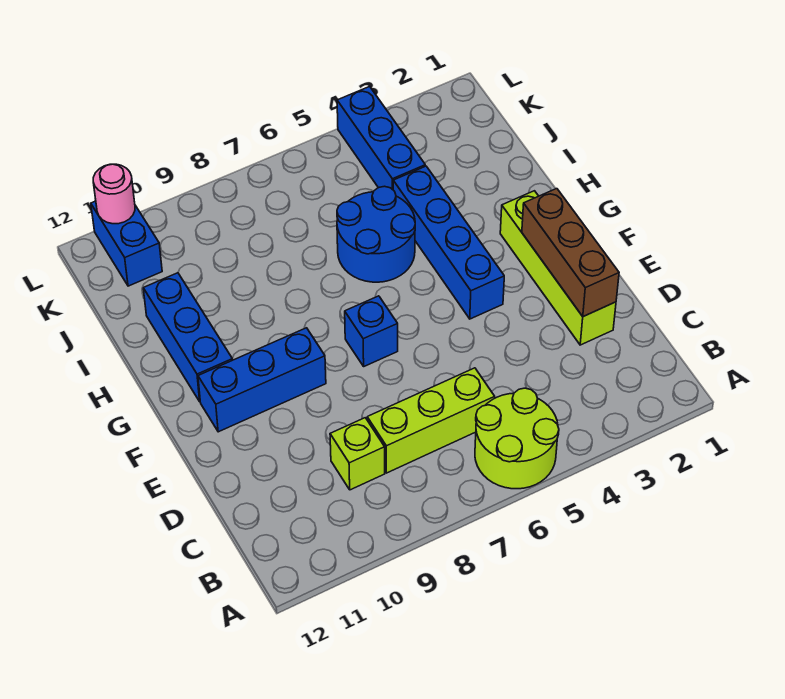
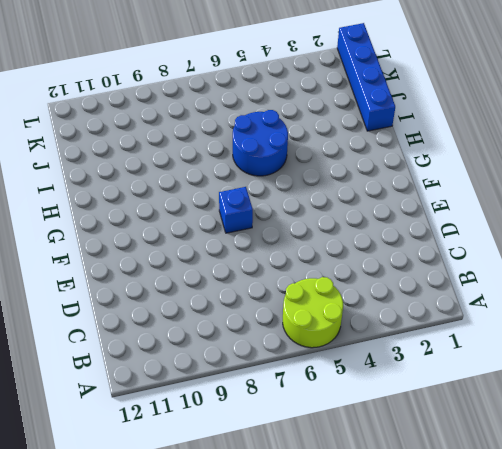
blue brick I1:L1 level 1 -> blue brick F4:I4 level 1
none -> lime brick C6:C8 level 1
none -> lime brick C9 level 1
none -> lime brick D2:G2 level 1

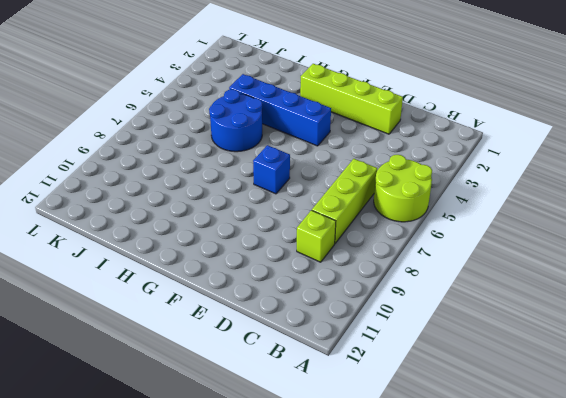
none -> blue brick F9:F11 level 1
none -> blue brick G11:I11 level 1
none -> blue brick J4:L4 level 1

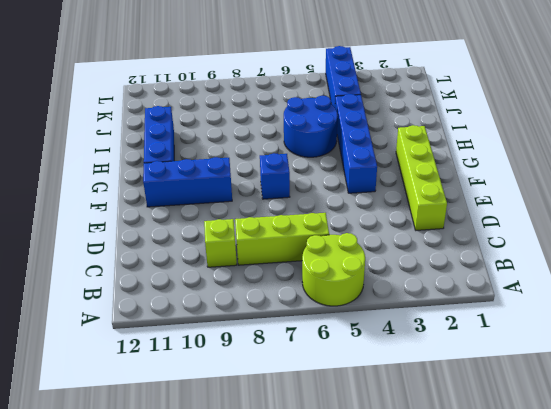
none -> blue brick K11:L11 level 1
none -> brown brick D2:F2 level 2
none -> pink round brick L11 level 2

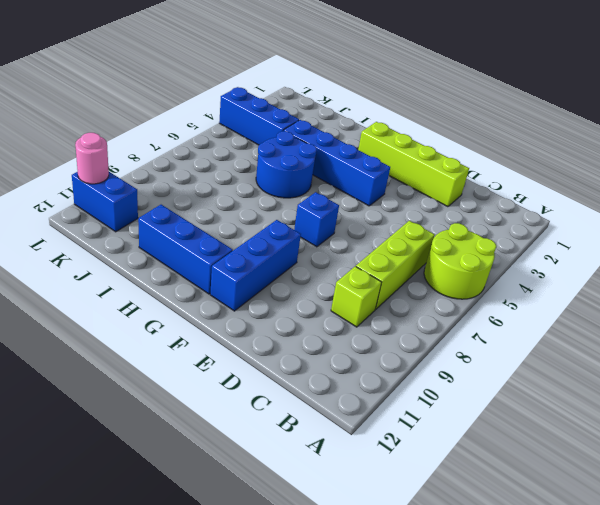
none -> brown brick D2:F2 level 2

